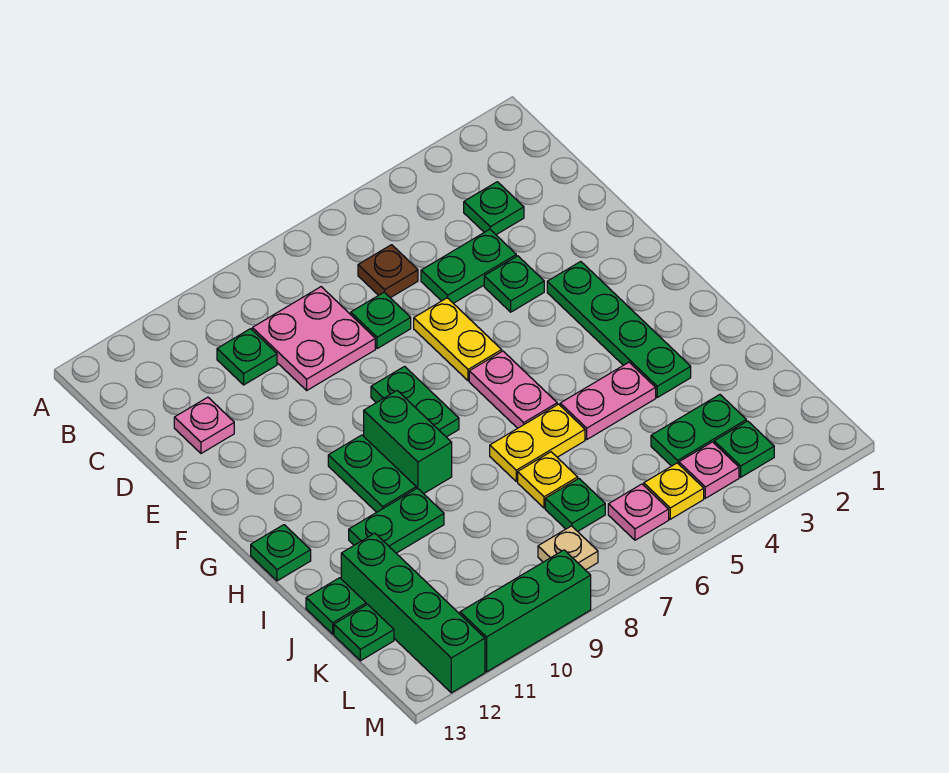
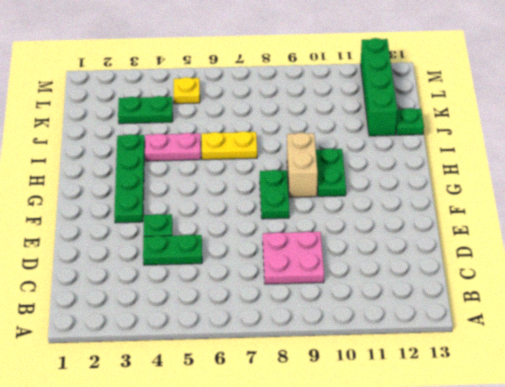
tan brick G9:H9 level 1 -> green brick G9:H9 level 1
none -> green plate C3 level 1
none -> brown plate C6 level 1
none -> green plate C10 level 1
none -> green plate D7 level 1

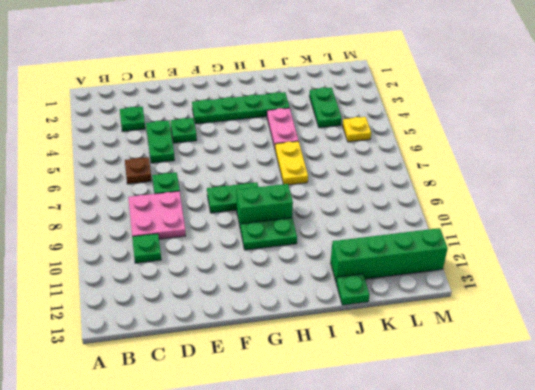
none -> pink plate D12 level 1
none -> yellow plate E6:F6 level 1
none -> pink plate G6:H6 level 1
none -> green plate H13 level 1

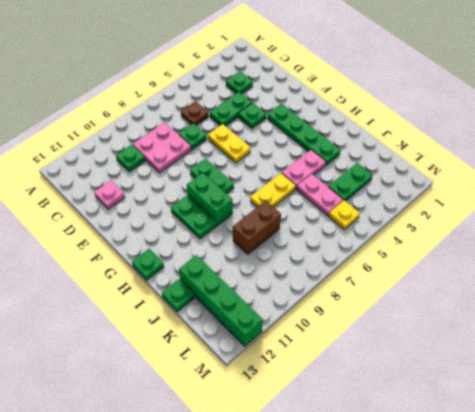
pink plate J5:K5 level 1 -> pink plate G6:H6 level 1
brown brick J8:J9 level 1 -> none
none -> green plate I10:I11 level 1
none -> yellow plate J7 level 1
none -> green plate K7 level 1
none -> green plate K13 level 1

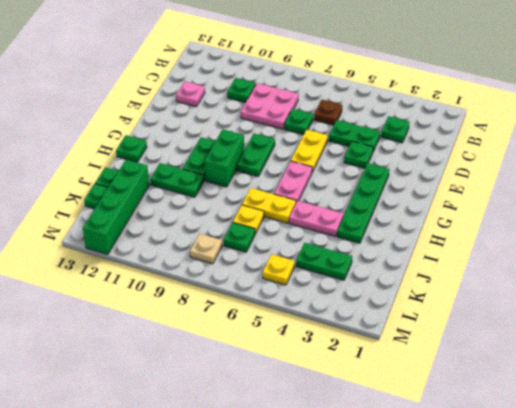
none -> green plate L3 level 1
none -> pink plate L4 level 1
none -> pink plate L6 level 1
none -> green brick M9:M11 level 1

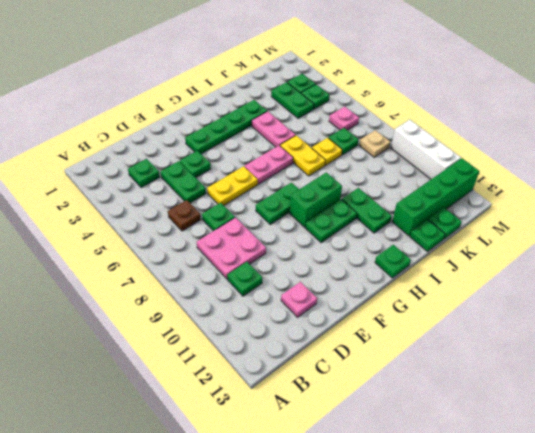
green plate L4 level 1 -> pink plate L4 level 1
white brick M9:M11 level 1 -> green brick M9:M11 level 1
none -> yellow plate L5 level 1

